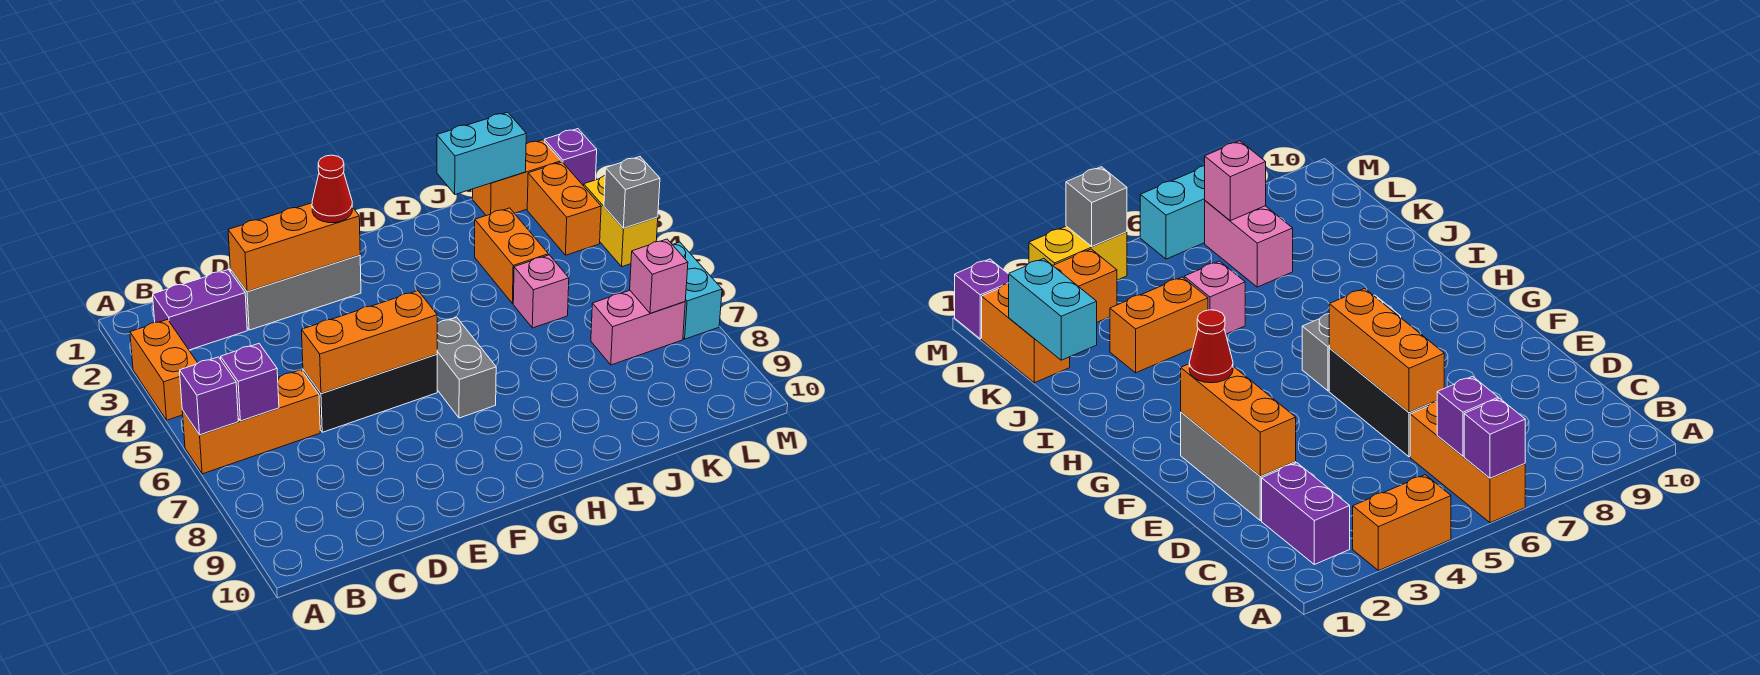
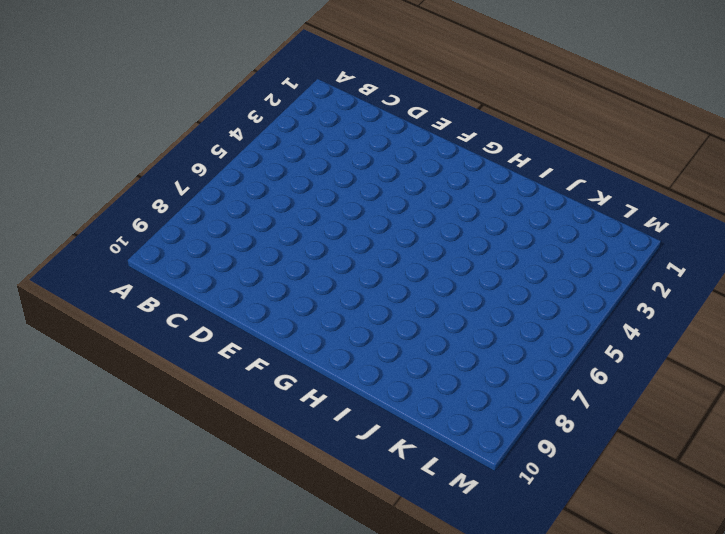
none -> orange brick A3:A4 level 1
none -> orange brick A6:C6 level 1
none -> purple brick B2:C2 level 1

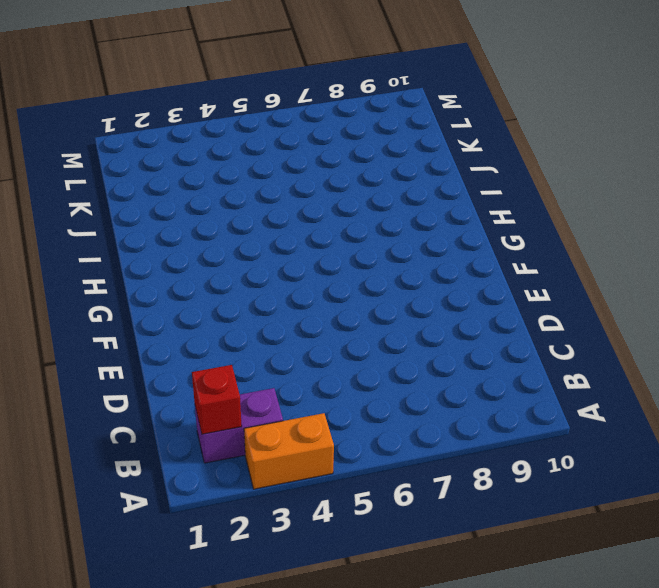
purple brick B2:B3 level 1 -> purple brick B2:C2 level 1
red brick B2 level 2 -> none
none -> orange brick A6:C6 level 1
none -> grey brick D2:F2 level 1
none -> black brick D6:F6 level 1

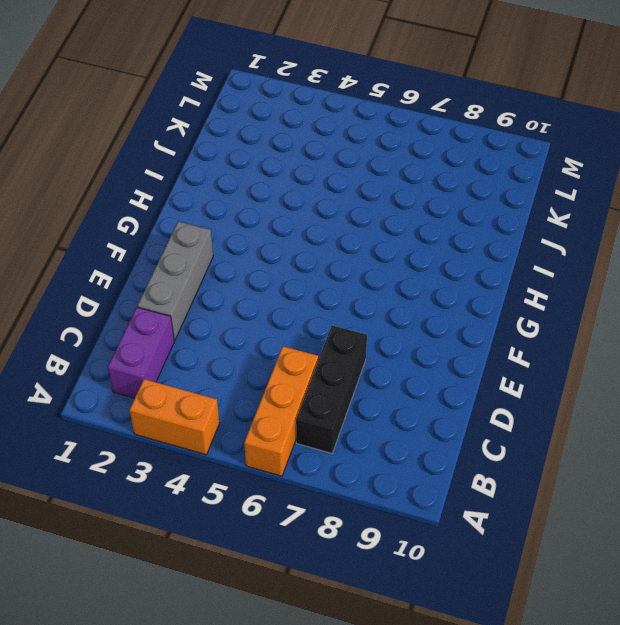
black brick B7:D7 level 1 -> black brick D6:F6 level 1
none -> grey brick G6:G7 level 1
none -> orange brick J3:J4 level 1
none -> pink brick J5 level 1

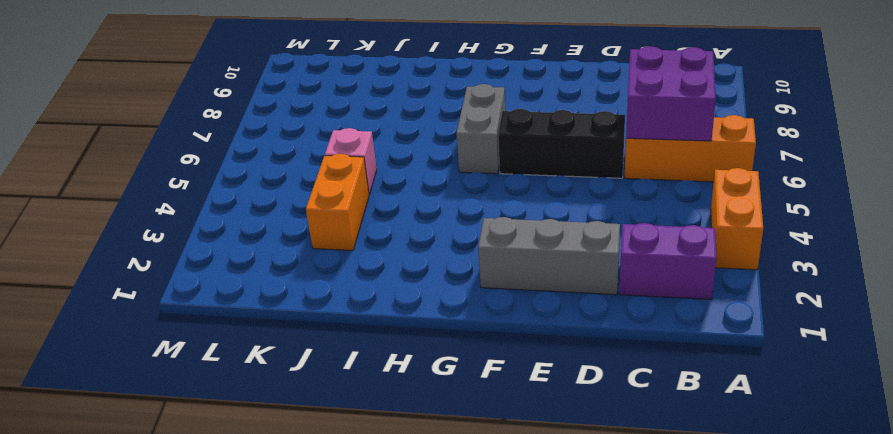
purple brick B6:C7 level 2 -> purple brick B6 level 2
none -> orange brick K1:L1 level 1
none -> pink brick K7:L7 level 1
none -> orange brick L2:L3 level 1

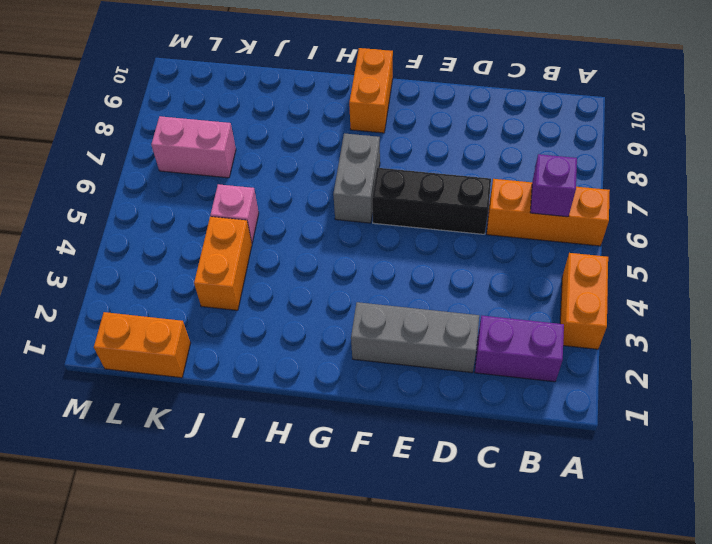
orange brick G9:G10 level 1 -> orange brick L2:L3 level 1
none -> purple brick M1 level 1
none -> yellow brick M3:M4 level 1
none -> cyan brick M6:M7 level 1

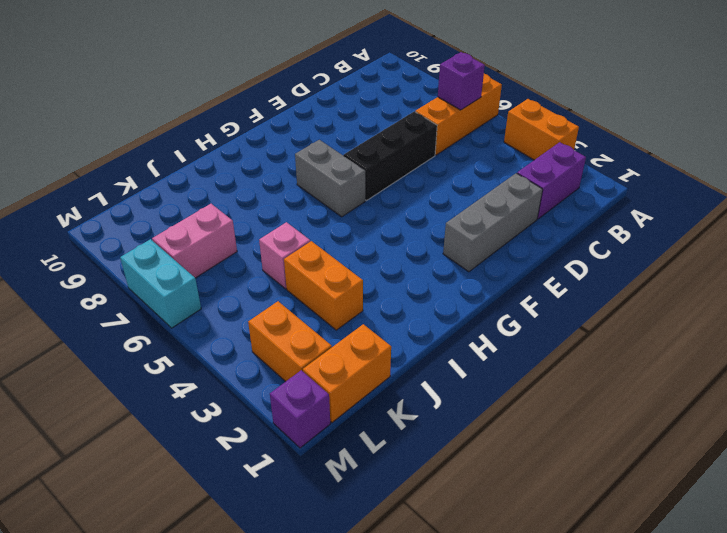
none -> yellow brick M3:M4 level 1
none -> purple brick A6 level 2
none -> orange brick D2:F2 level 2

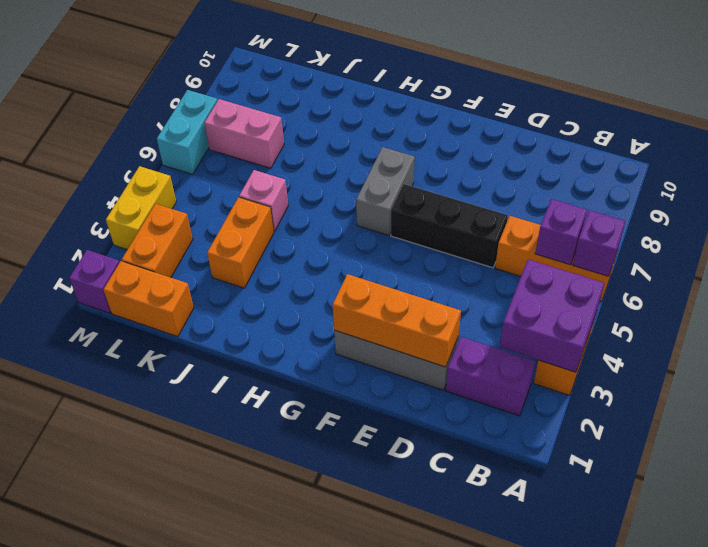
purple brick A3:B4 level 2 -> none
none -> orange brick D6:F6 level 2
none -> cyan brick J1:K1 level 2
none -> pink brick L7 level 2

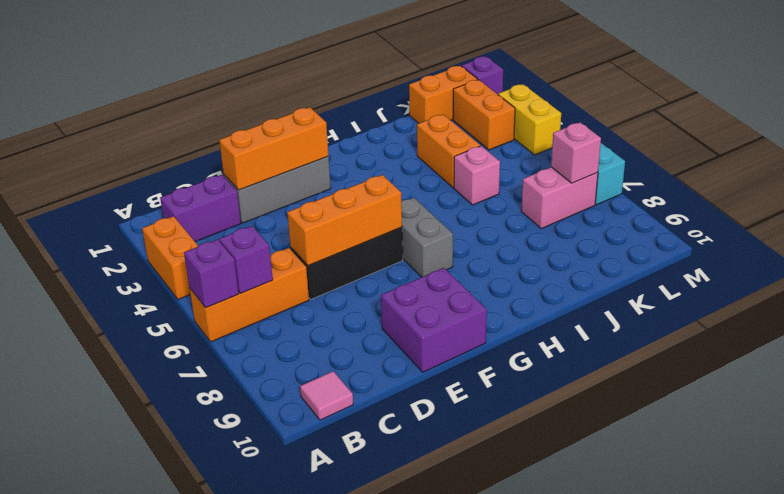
pink tile B10 level 1 -> none
purple brick E9:F10 level 1 -> none
none -> cyan brick J1:K1 level 2
none -> grey brick M4 level 2
none -> red cone F2 level 3

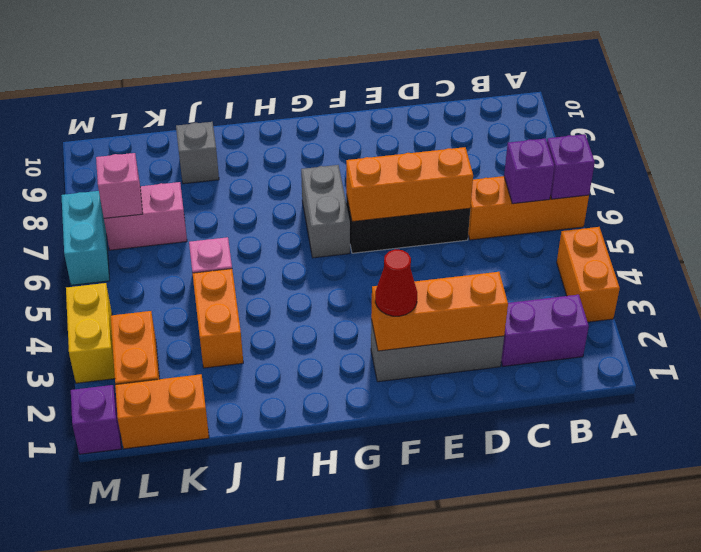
grey brick J9 level 1 -> grey brick M4 level 2
none -> cyan brick J1:K1 level 2

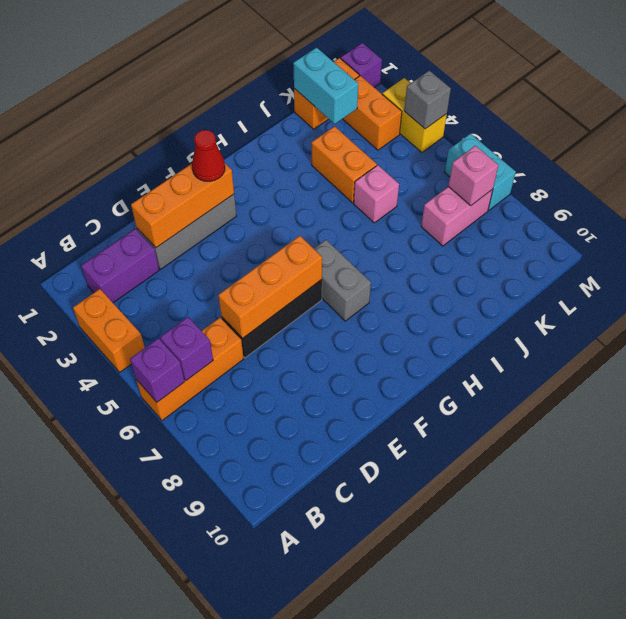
cyan brick K1:K2 level 2 -> cyan brick J1:K1 level 2

